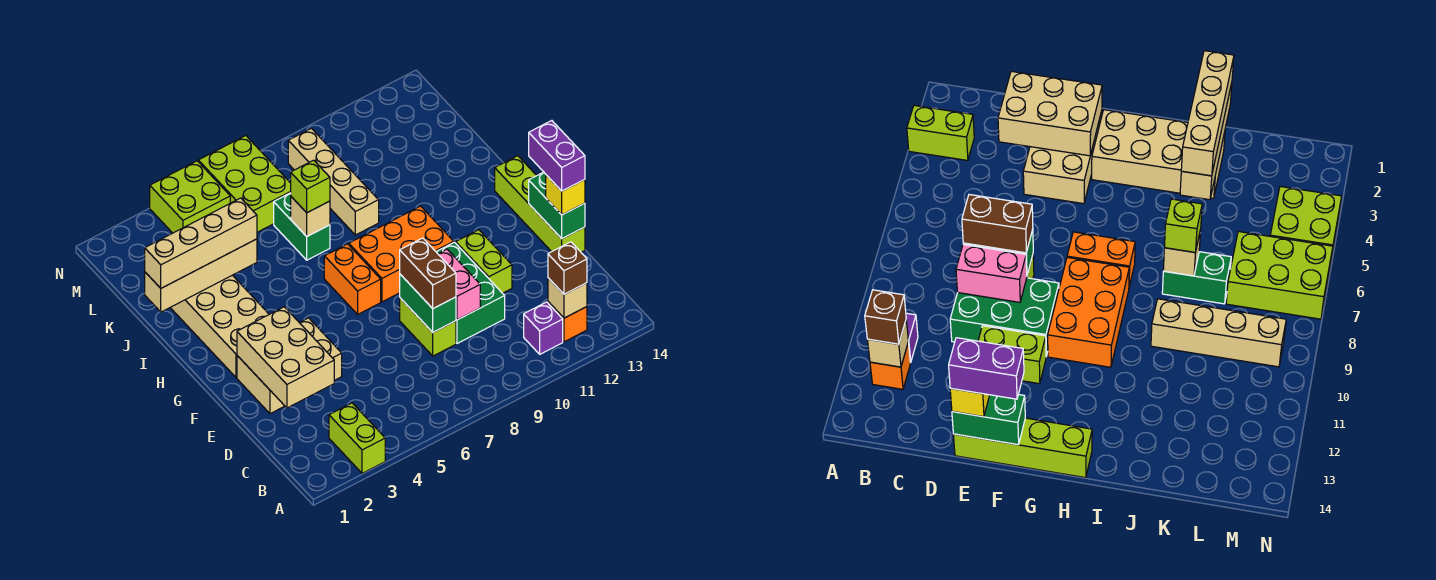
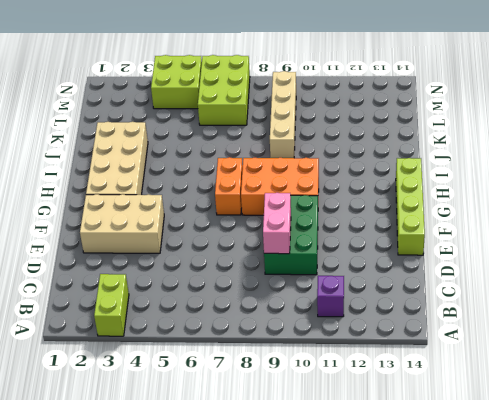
none -> orange brick B12 level 1
none -> lime brick D8:E8 level 1
none -> lime brick E11:F11 level 1

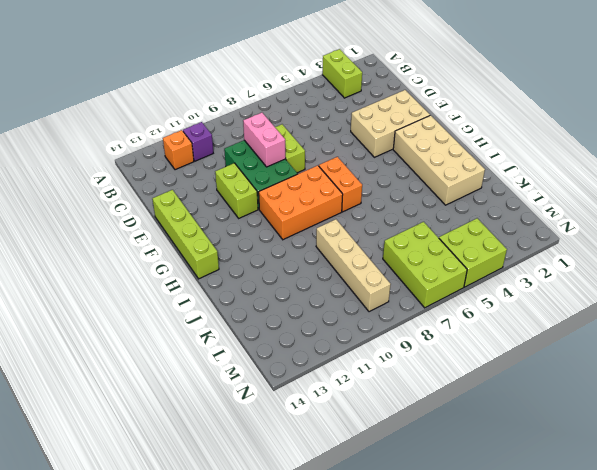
none -> green brick J7:K7 level 1
none -> tan brick B12 level 2
none -> tan brick D2:F3 level 2

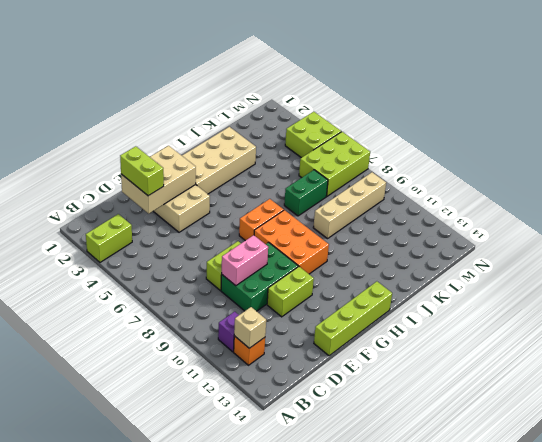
lime brick D2:D3 level 3 -> none
none -> green brick D8:E8 level 2
none -> green brick E14:F14 level 2
none -> tan brick J1:J4 level 2

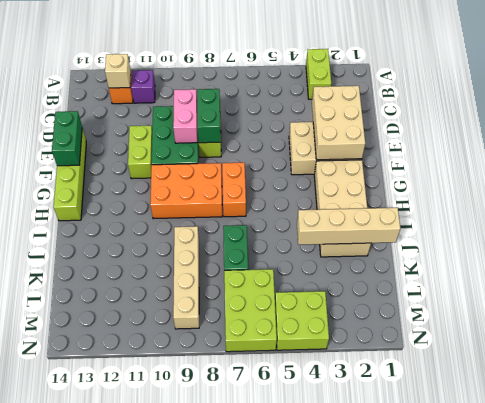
none -> tan brick J7 level 2
none -> brown brick B12 level 3
none -> brown brick D8:E8 level 3

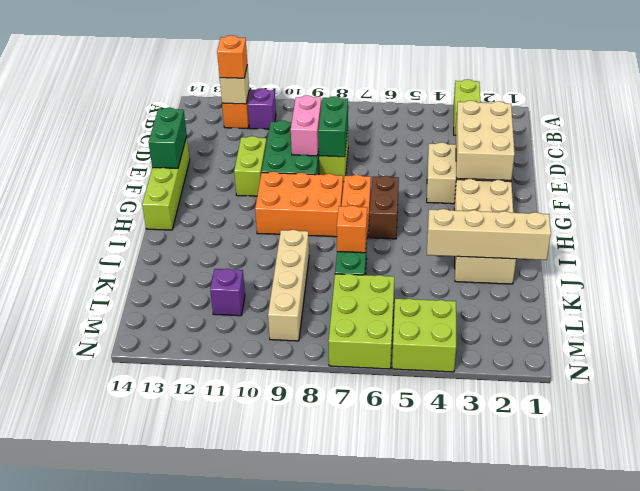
orange brick B12 level 3 -> brown brick B12 level 3
brown brick G6:H6 level 1 -> brown brick D8:E8 level 3
orange brick J7 level 2 -> tan brick J7 level 2
purple brick L11 level 1 -> none
none -> yellow brick E14 level 3
none -> tan brick J1:J4 level 3
none -> lime brick J7 level 3

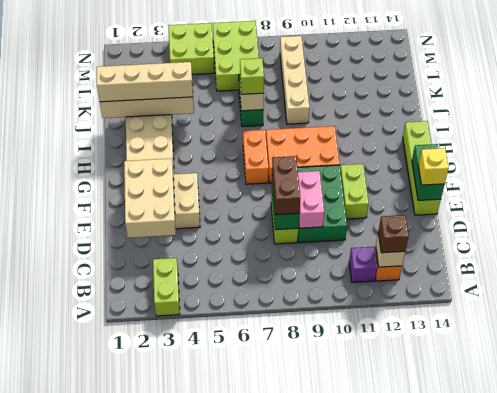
none -> purple brick E14:F14 level 4

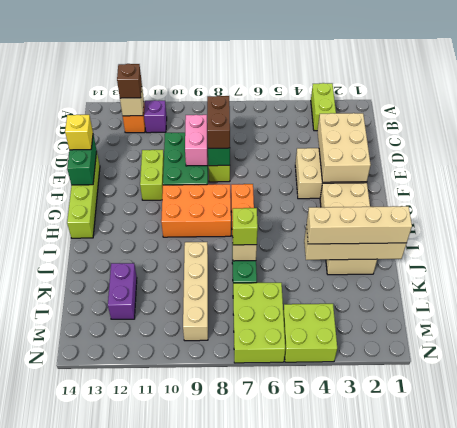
purple brick K12:L12 level 1 -> purple brick E14:F14 level 4

